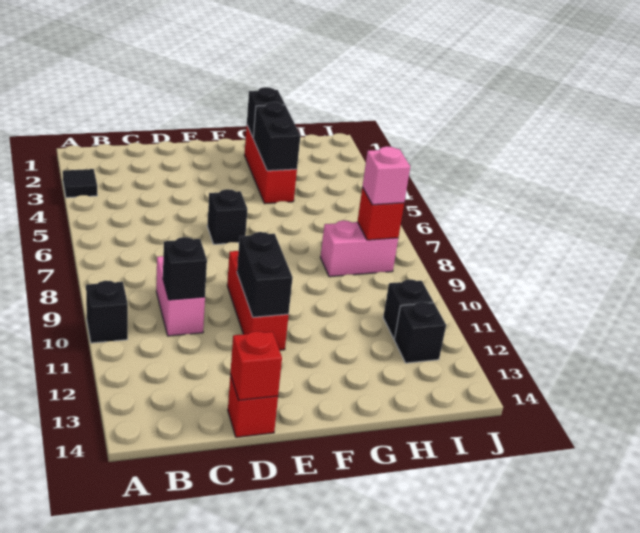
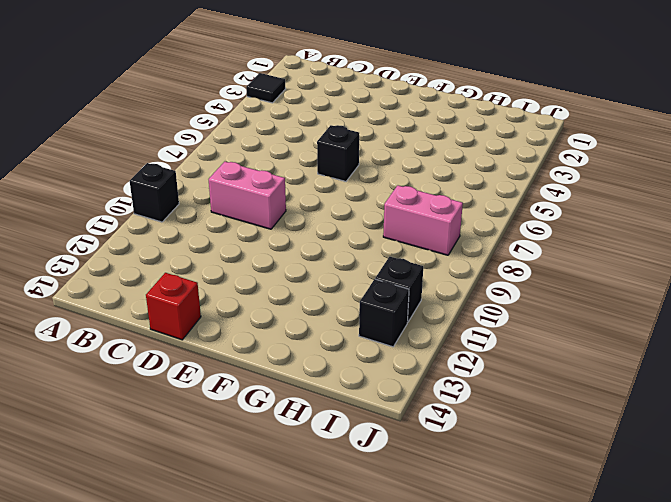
pink brick C9:D9 level 1 -> pink brick C9:C10 level 1
none -> red brick E9:E11 level 1
none -> red brick G2:G4 level 1
none -> black brick C10 level 2

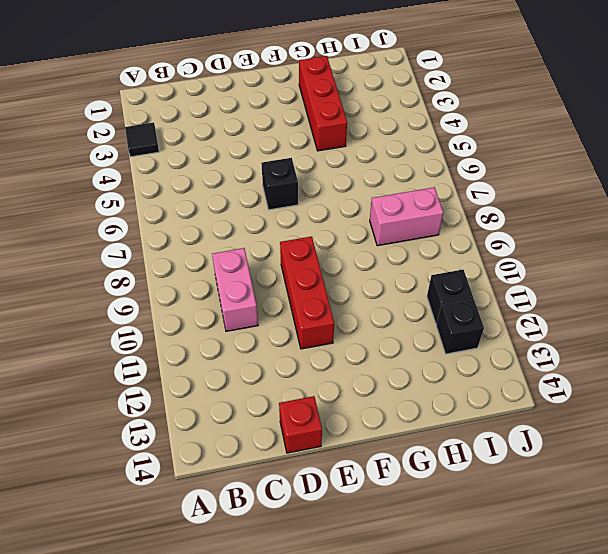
none -> black brick A10 level 1
none -> black brick C10 level 2
none -> red brick D14 level 2

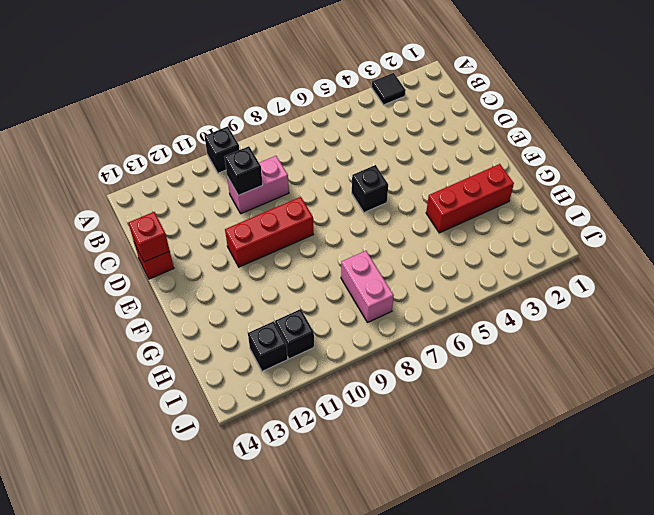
none -> black brick E10:E11 level 2
none -> black brick G2 level 2
none -> black brick G3:G4 level 2

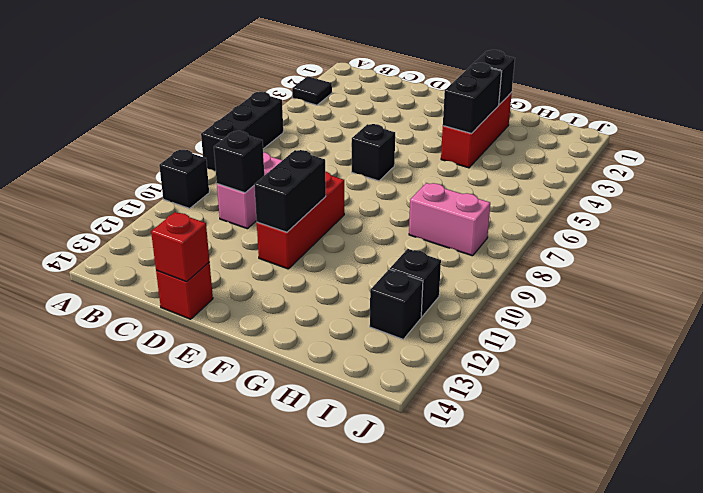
black brick A6:A8 level 1 -> none
none -> red brick I8 level 2
none -> pink brick I8 level 3

